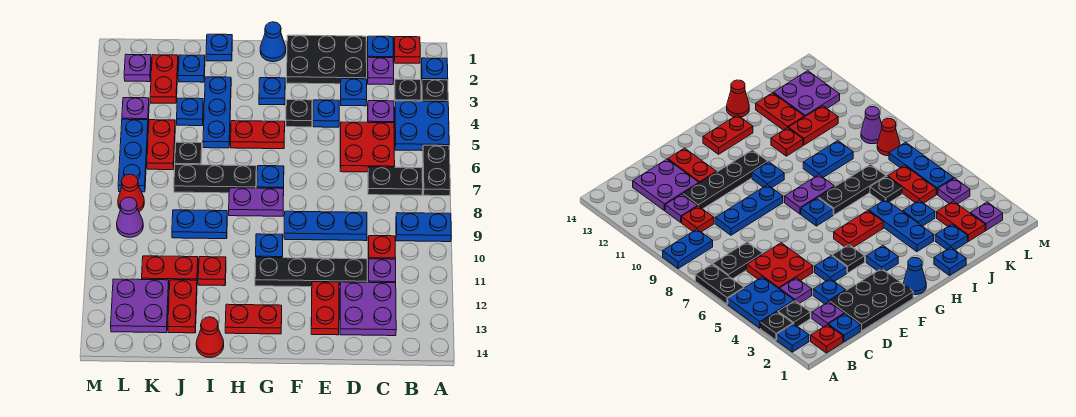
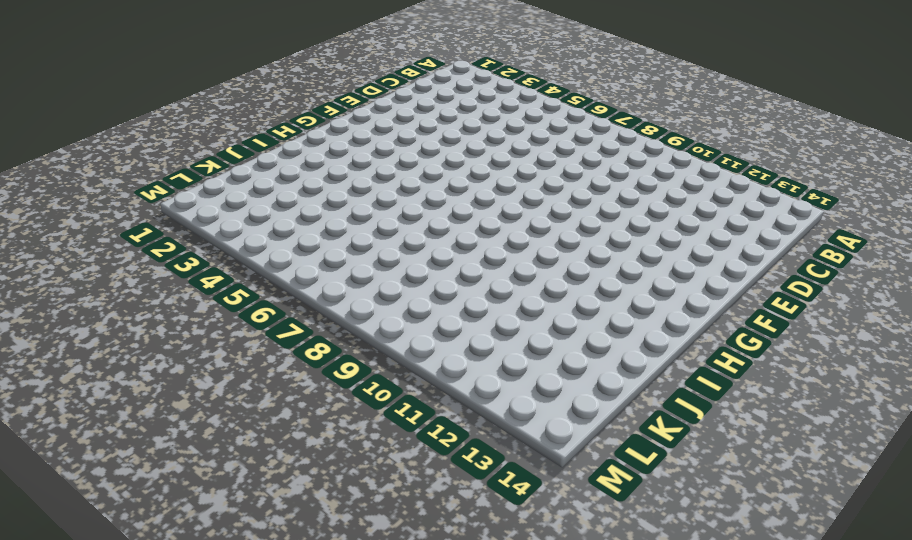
none -> blue plate A2 level 1
none -> black plate A3 level 1
none -> blue plate A4:B5 level 1
none -> black plate A6:A7 level 1

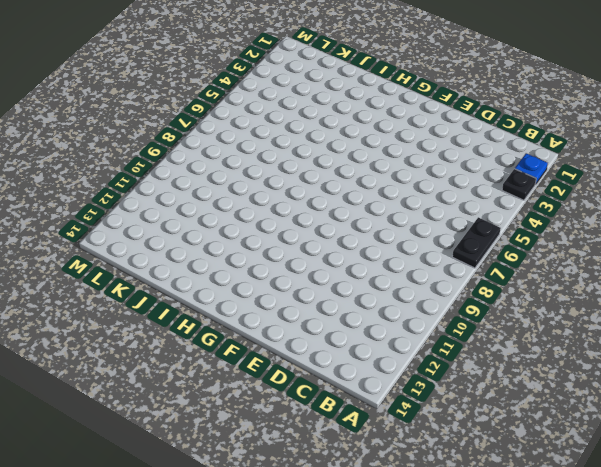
none -> blue plate A4:B5 level 1
none -> blue plate A9:B9 level 1
none -> red plate B1 level 1
none -> black plate B3 level 1

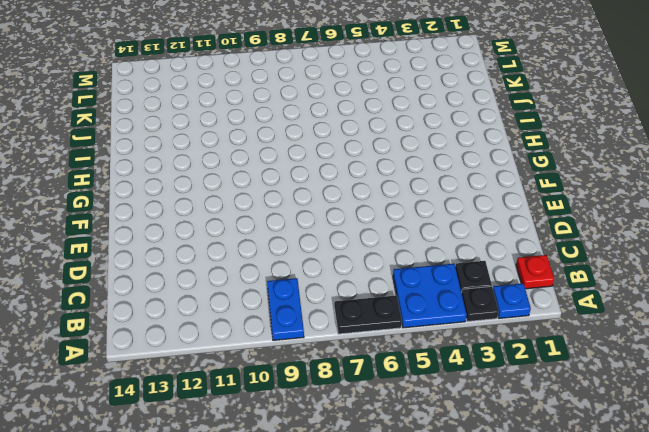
none -> black plate B7:C7 level 1
none -> blue plate C1 level 1
none -> purple plate C2 level 1
none -> purple plate C4 level 1

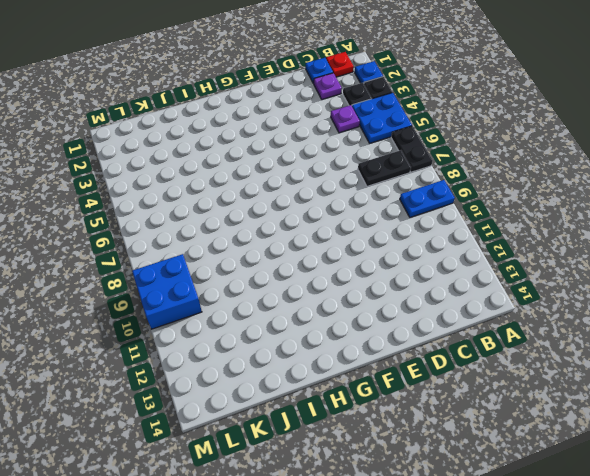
blue brick L9:M10 level 1 -> purple cone L9 level 1
none -> red plate C5:D6 level 1
none -> red plate C10 level 1
none -> purple plate C11 level 1
none -> purple plate C12:D13 level 1

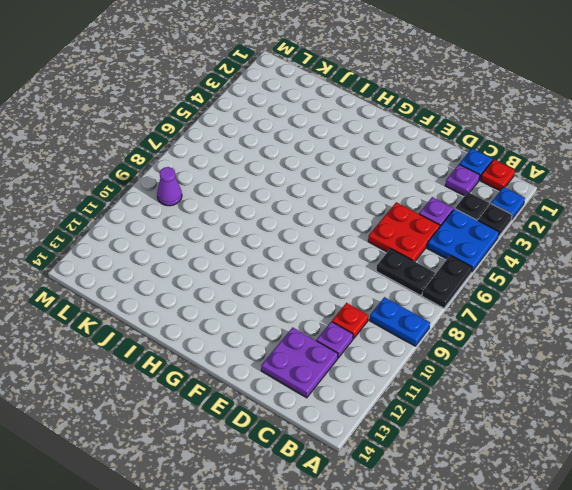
none -> black plate D1:F2 level 1
none -> blue plate D3 level 1
none -> blue plate D9:F9 level 1
none -> black plate D11:G11 level 1

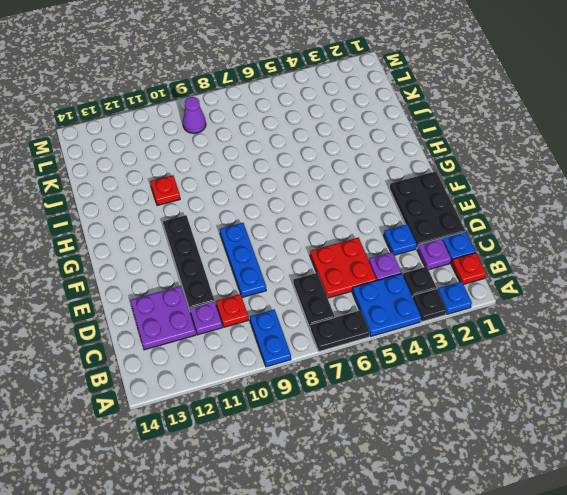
none -> blue plate E4 level 1
none -> red plate E12:E13 level 1
none -> black plate F4 level 1
none -> blue cone G1 level 1

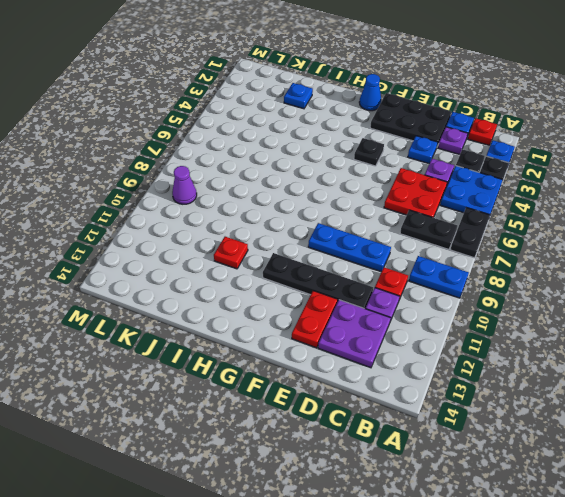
none -> blue plate E4 level 1
none -> blue plate G3 level 1
none -> red plate G5:H5 level 1
none -> blue plate G7 level 1

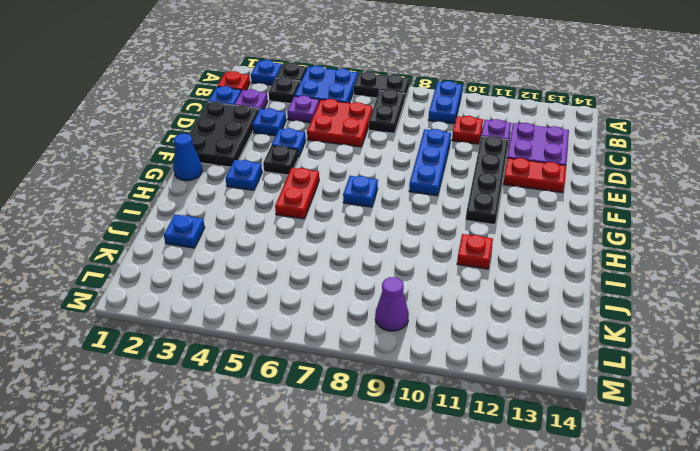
none -> purple plate G8:H8 level 1
none -> blue plate G10 level 1
none -> red plate G13:H13 level 1
none -> black plate H7:J7 level 1

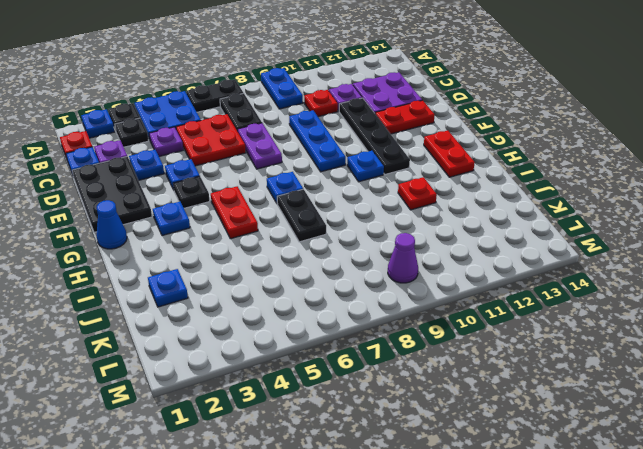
purple plate D7:E7 level 1 -> purple plate G8:H8 level 1
black plate H7:I7 level 1 -> black plate H7:J7 level 1
none -> blue plate I1 level 1
none -> blue plate I3:I5 level 1
none -> blue plate I9:J9 level 1
none -> red cone I14 level 1

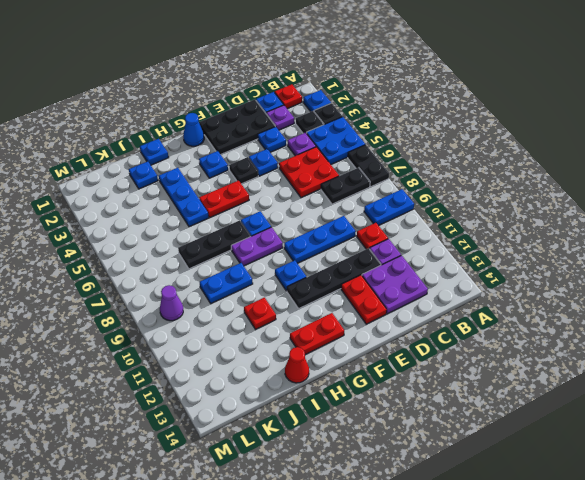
none -> blue plate J4 level 1
none -> black plate J6 level 1
none -> red plate J11:K11 level 1
none -> red plate J12:J13 level 1

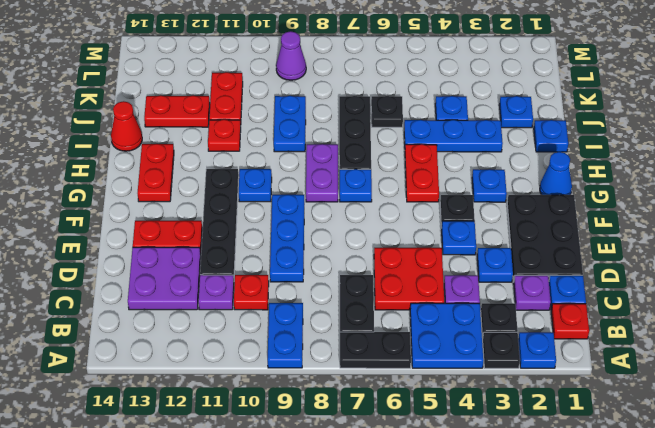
none -> red plate K2:K3 level 1
none -> red plate K5:K6 level 1
none -> purple plate K12:L13 level 1
none -> purple plate L2 level 1

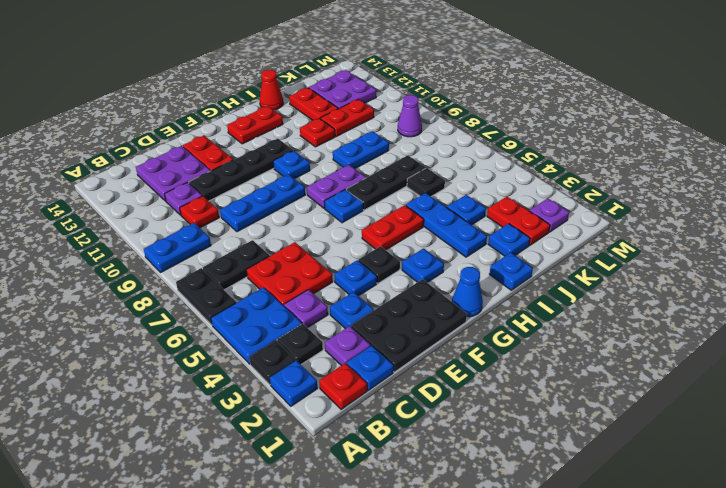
none -> red plate K5:K6 level 1
none -> purple plate L4 level 1
none -> blue plate L5:L7 level 1
none -> red cone L8 level 1

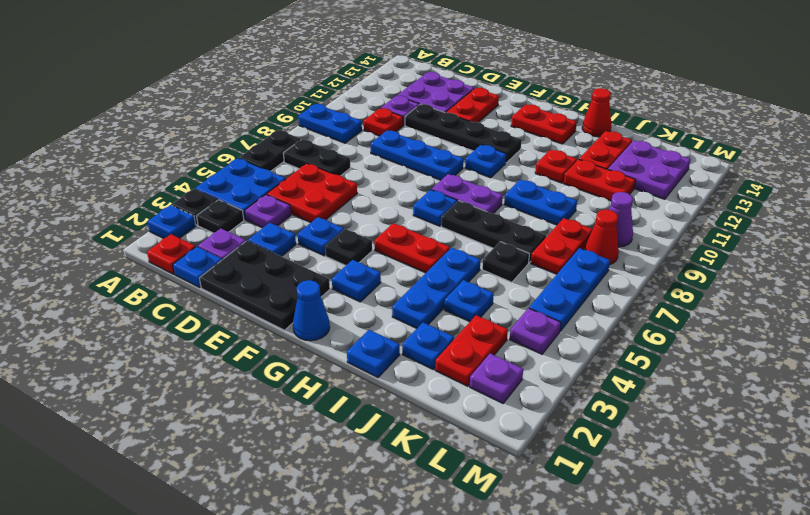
red plate K7:K8 level 1 -> red plate K5:K6 level 1

